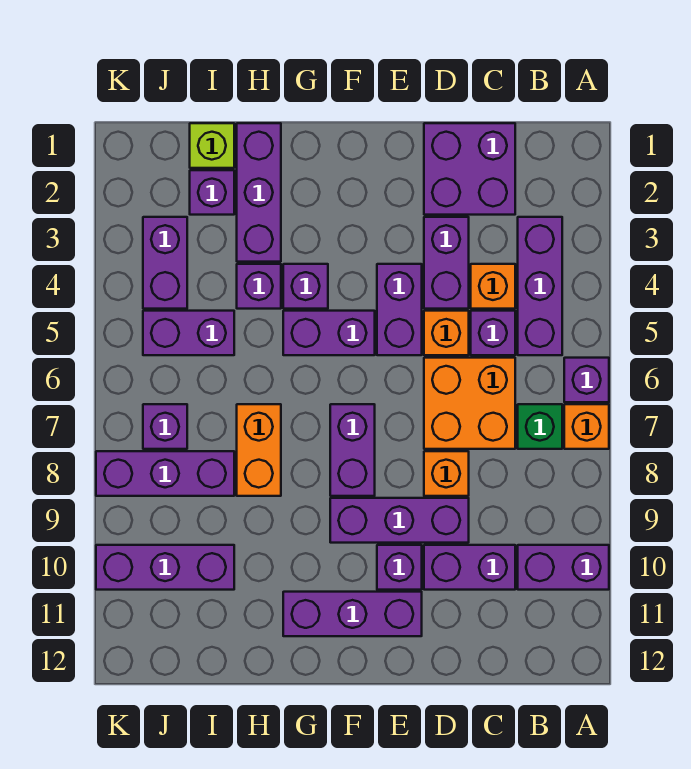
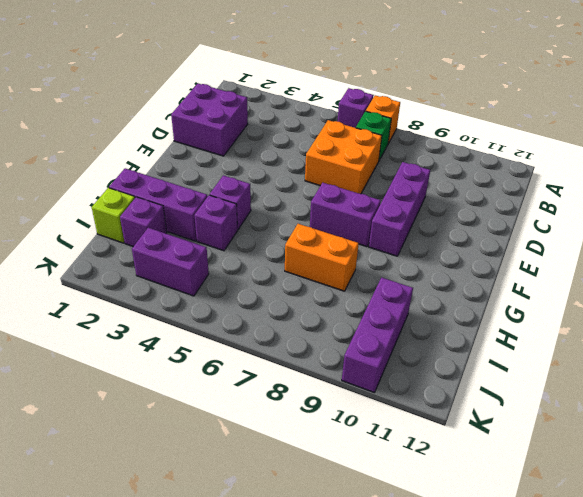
none -> purple brick A10:B10 level 1
none -> purple brick B3:B5 level 1
none -> orange brick C4 level 1
none -> purple brick C5 level 1

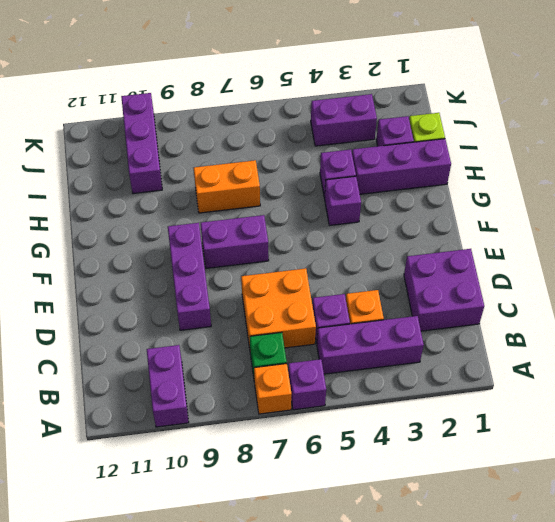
none -> purple brick C10:D10 level 1
none -> purple brick D3:D4 level 1
none -> orange brick D5 level 1
none -> orange brick D8 level 1

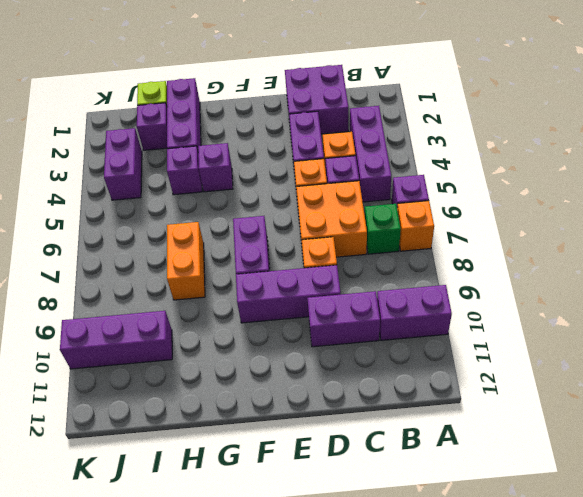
none -> purple brick E4:E5 level 1
none -> purple brick E10 level 1
none -> purple brick E11:G11 level 1
none -> purple brick F5:G5 level 1

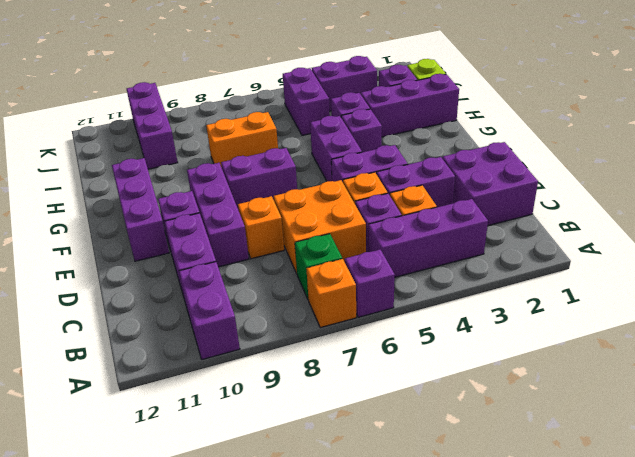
none -> purple brick I8:K8 level 1
none -> purple brick J7 level 1

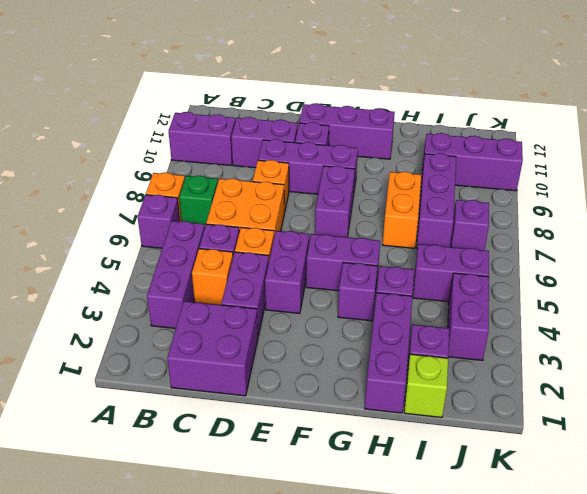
purple brick I7:I9 level 1 -> purple brick I8:K8 level 1

